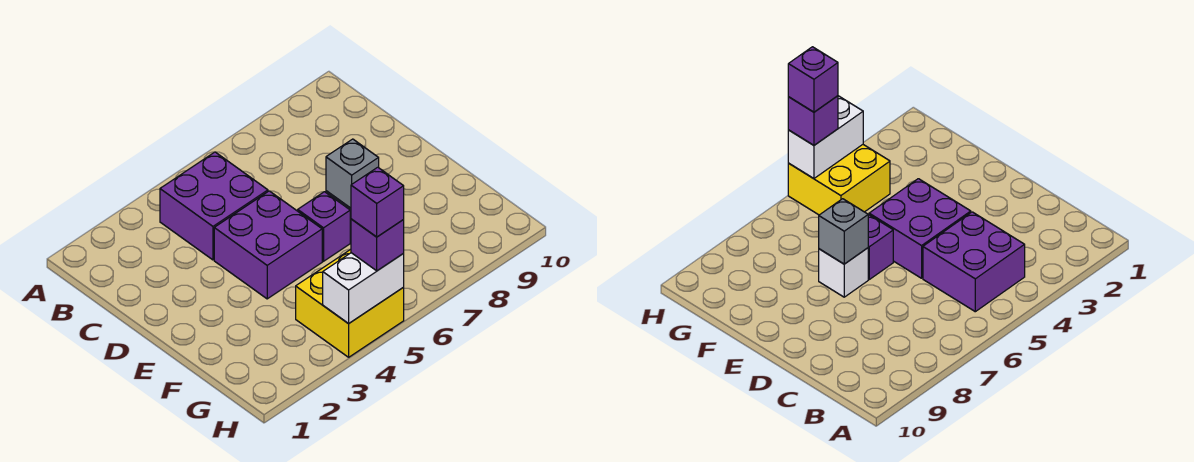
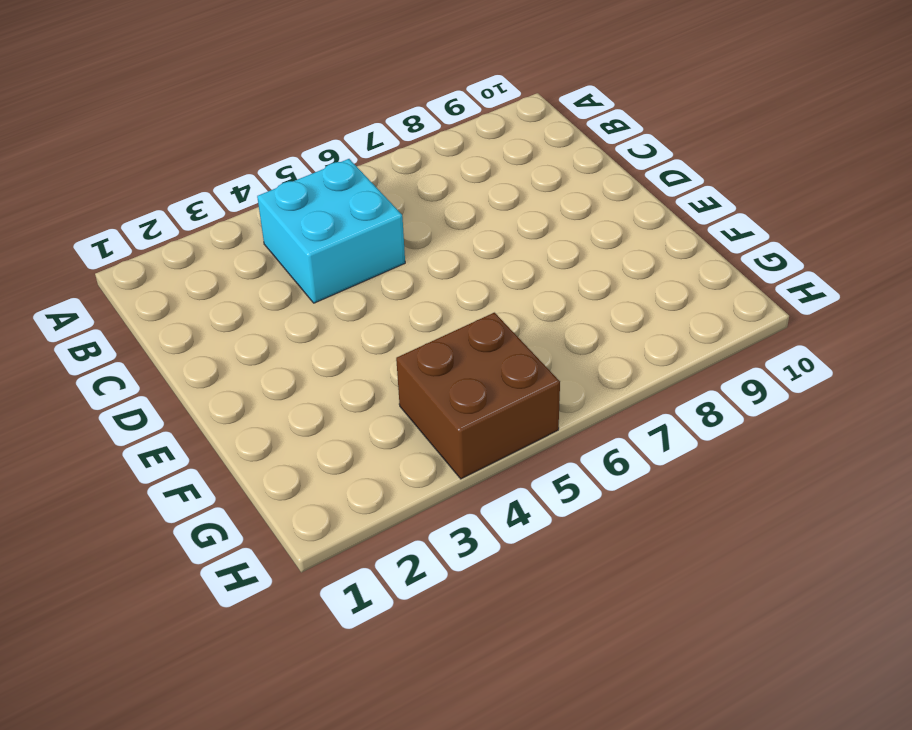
cyan brick B4:C5 level 1 -> purple brick B4:C5 level 1
brown brick G4:H5 level 1 -> yellow brick G4:H5 level 1
none -> purple brick D4:E5 level 1
none -> purple brick E6 level 1

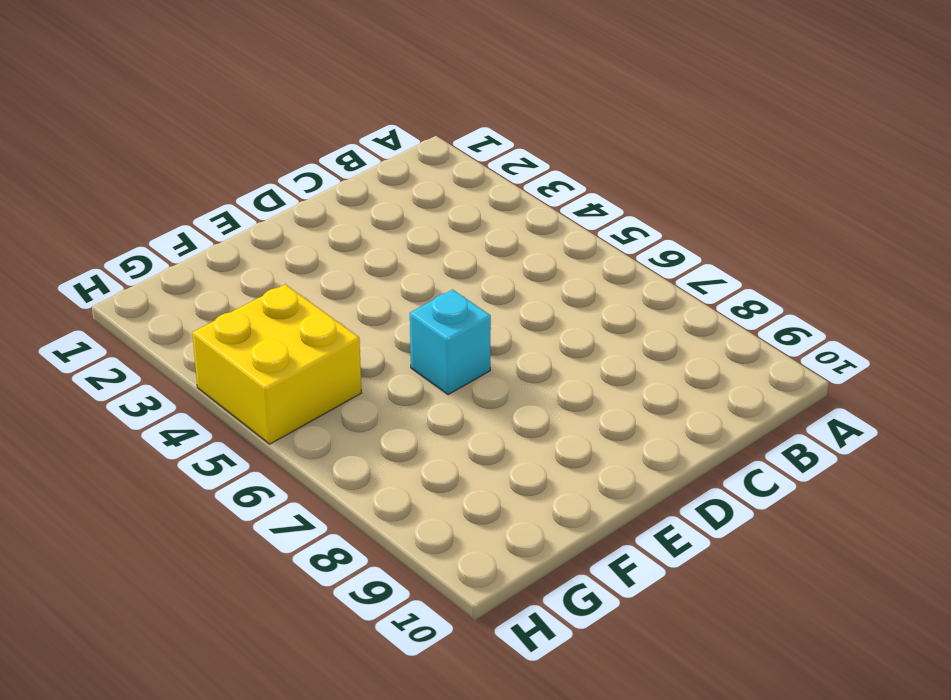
cyan brick E6 level 1 -> purple brick E6 level 1
none -> purple brick B4:C5 level 1
none -> purple brick D4:E5 level 1

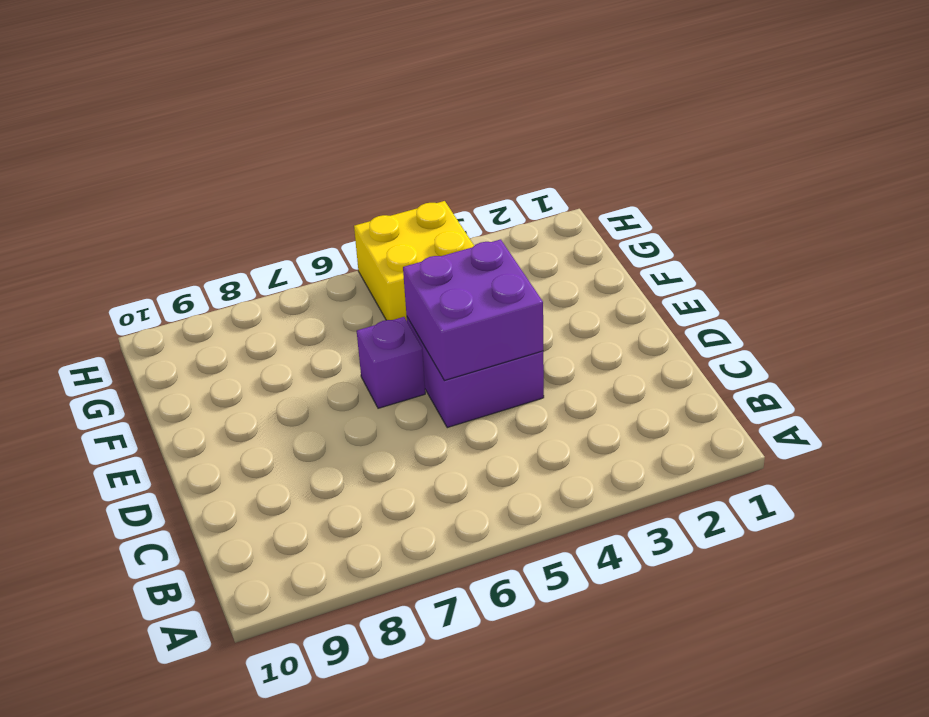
purple brick D4:E5 level 2 -> purple brick B4:C5 level 1
none -> white brick E7 level 1
none -> grey brick E7 level 2

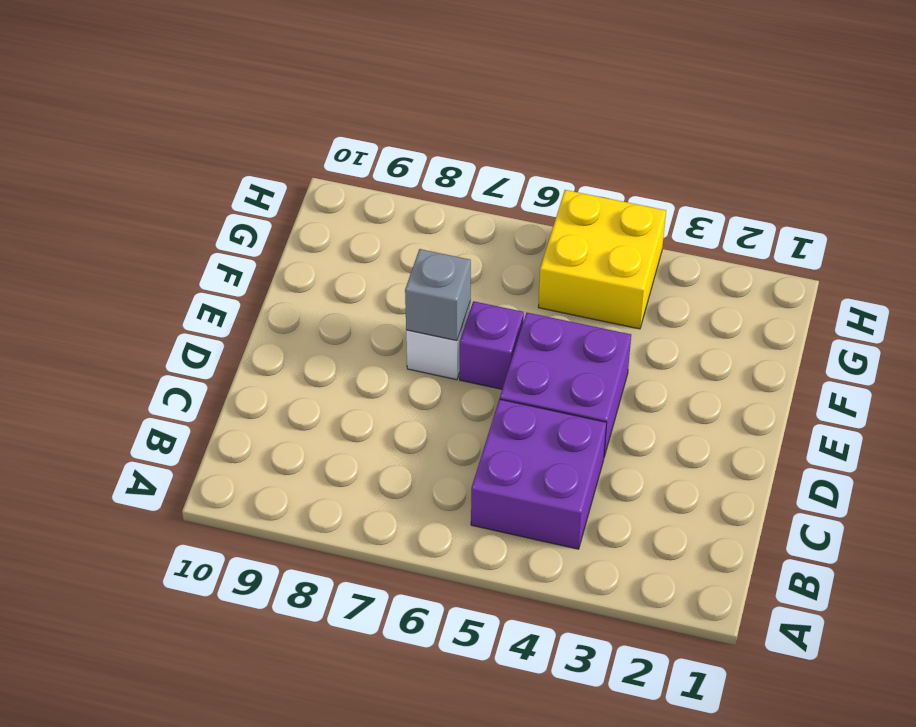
none -> white brick H4:H5 level 2
none -> purple brick H5 level 3

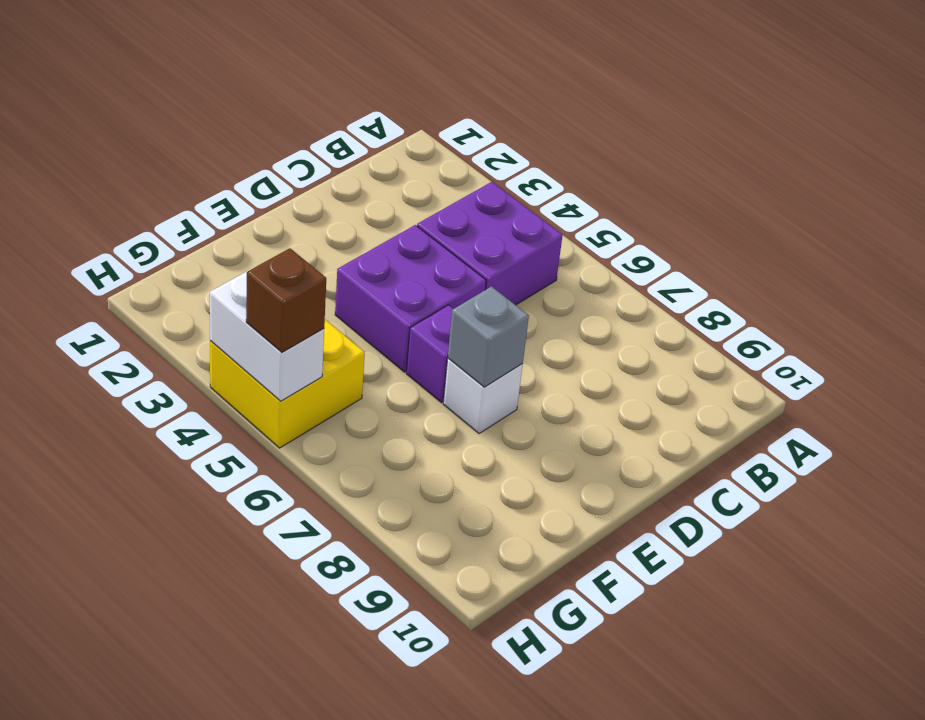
brown brick H5 level 3 -> purple brick H5 level 3
none -> purple brick H5 level 4

